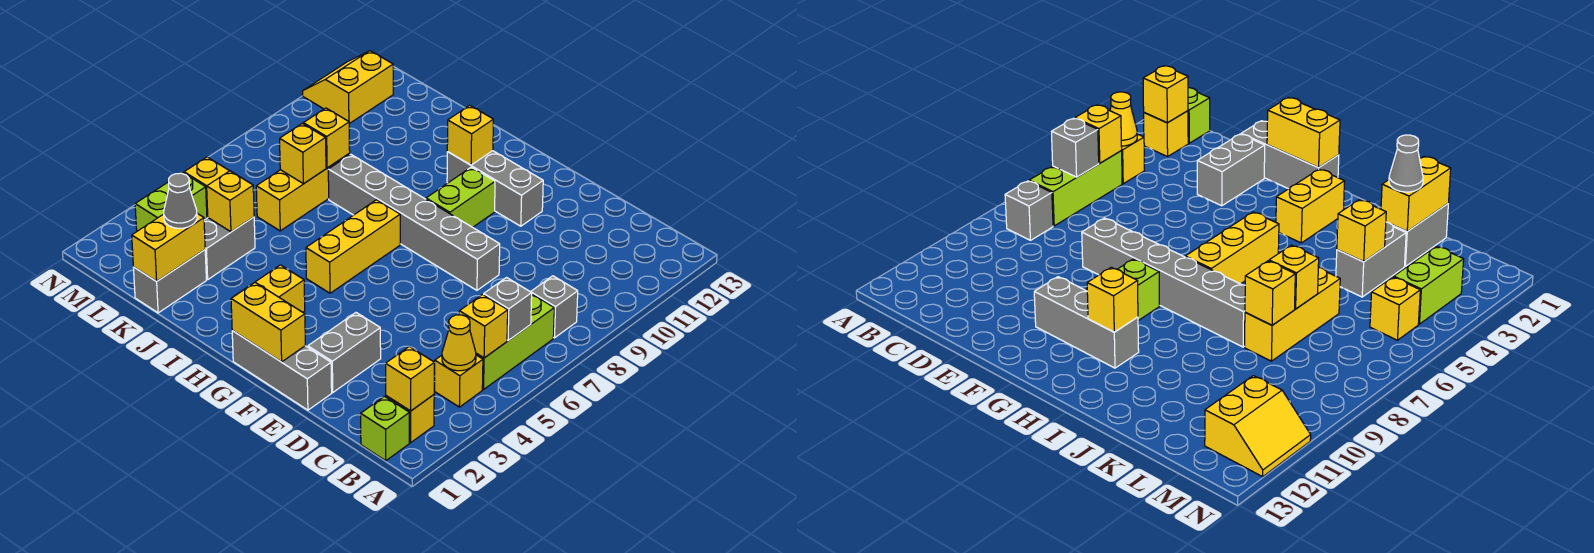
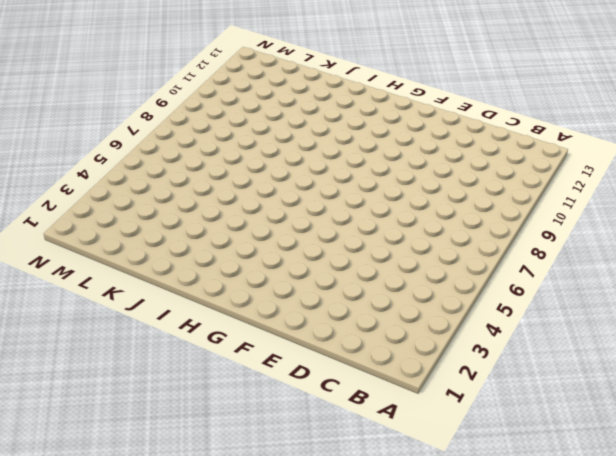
none -> lime brick B1 level 1
none -> yellow brick B2 level 1
none -> yellow brick B4 level 1

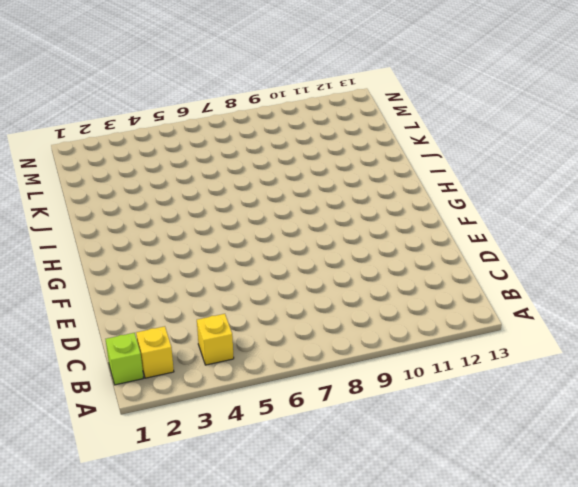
none -> lime brick B5:B7 level 1
none -> grey brick B8 level 1
none -> grey brick E1:G1 level 1

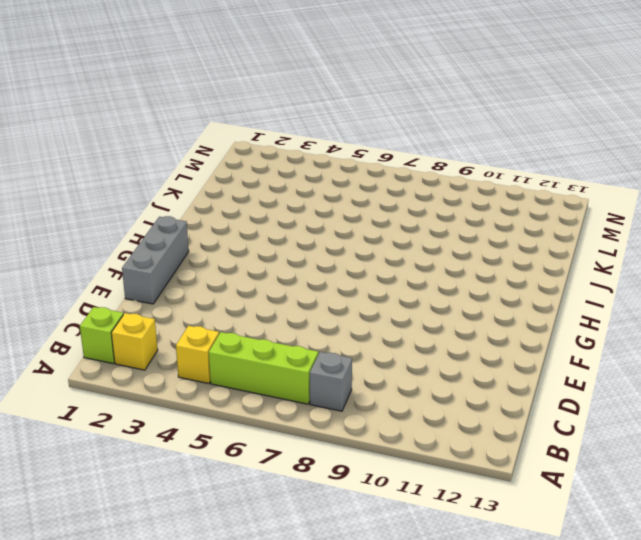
none -> grey brick E2:E3 level 1
none -> grey brick E8:J8 level 1
none -> grey brick F11:H11 level 1

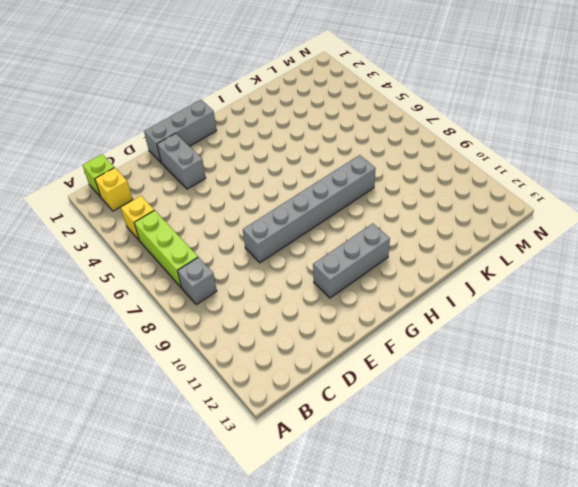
none -> lime brick G9:G10 level 1
none -> yellow brick H2:H3 level 1
none -> yellow brick H5:H7 level 1

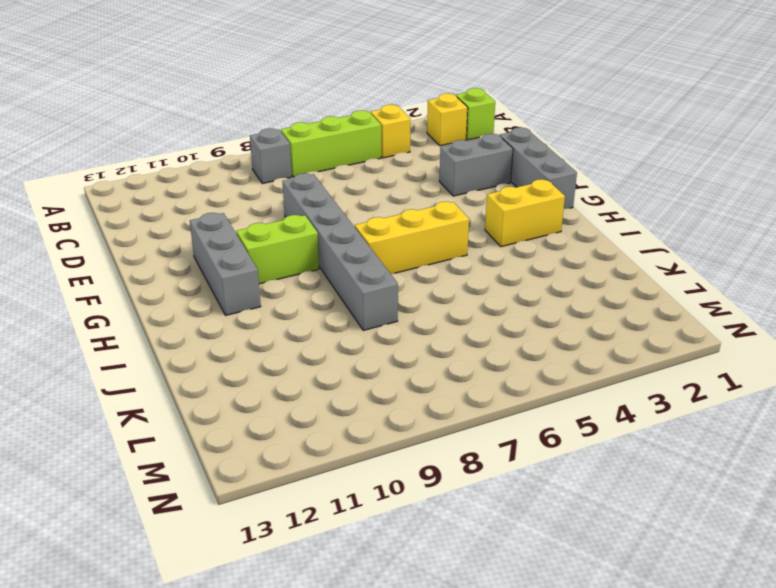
none -> grey brick K1:K2 level 1
none -> grey brick K3:K4 level 1
none -> yellow brick K6:K8 level 1

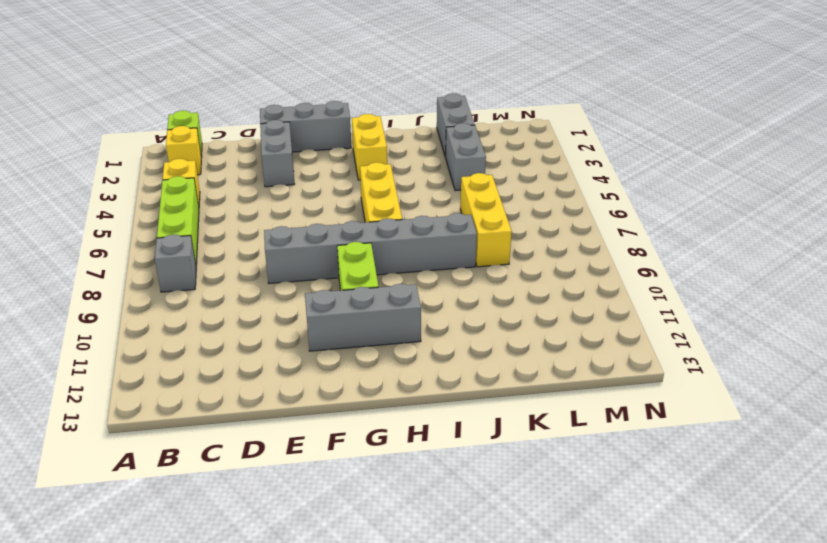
none -> lime brick M3:M4 level 1
none -> yellow brick M5 level 1
none -> yellow slope M11:N12 level 1 top M

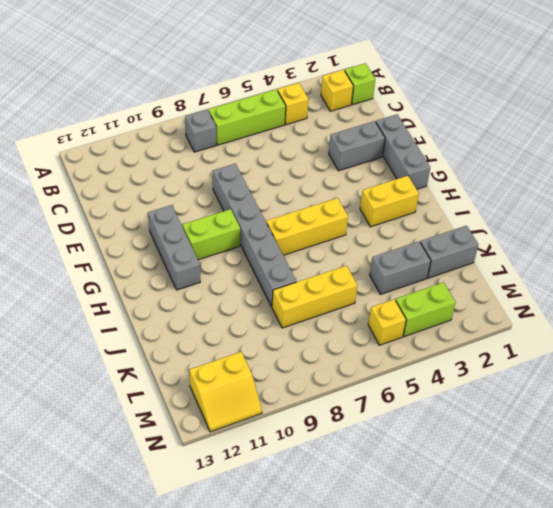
none -> yellow brick B2 level 2
none -> yellow cone B4 level 2
none -> yellow brick B5 level 2

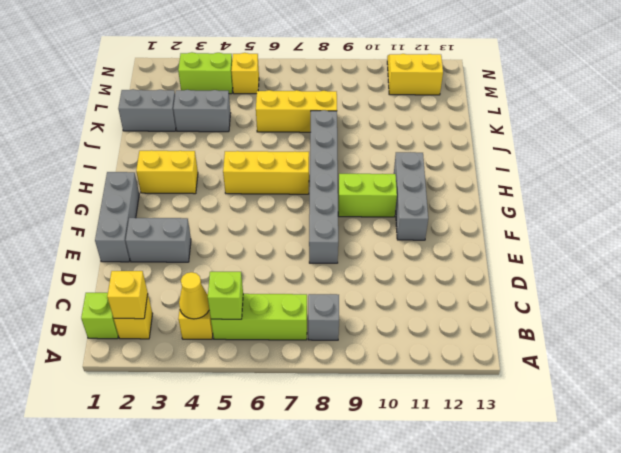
lime brick B5 level 2 -> yellow brick B5 level 2
none -> grey brick B6 level 2
none -> yellow brick F1:G1 level 2
none -> yellow brick H11 level 2

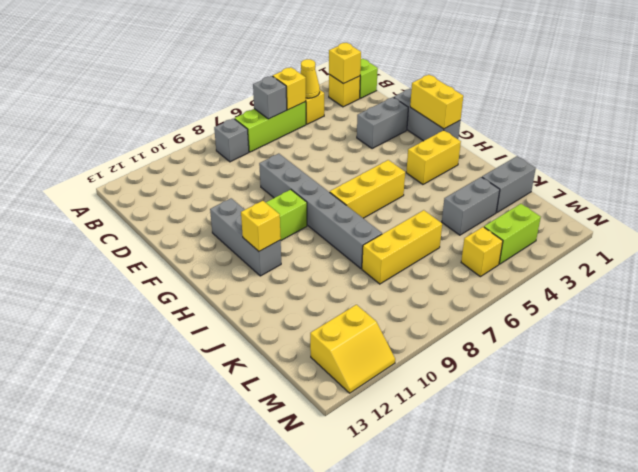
none -> yellow brick K1:K2 level 2
none -> yellow brick K4 level 2
none -> yellow brick K7 level 2

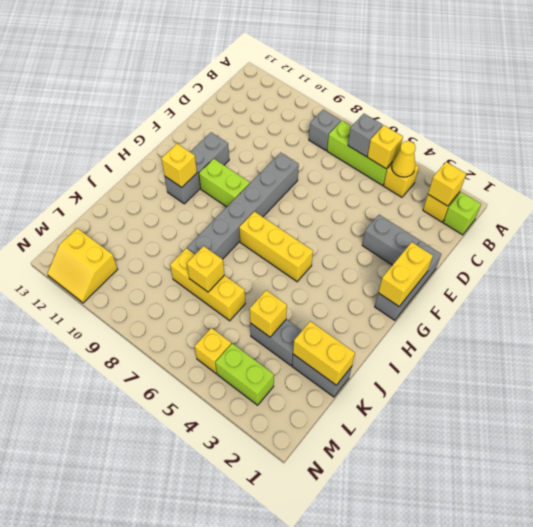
none -> yellow brick H2:H3 level 1
none -> yellow brick K8 level 2
none -> grey cone K2 level 3

